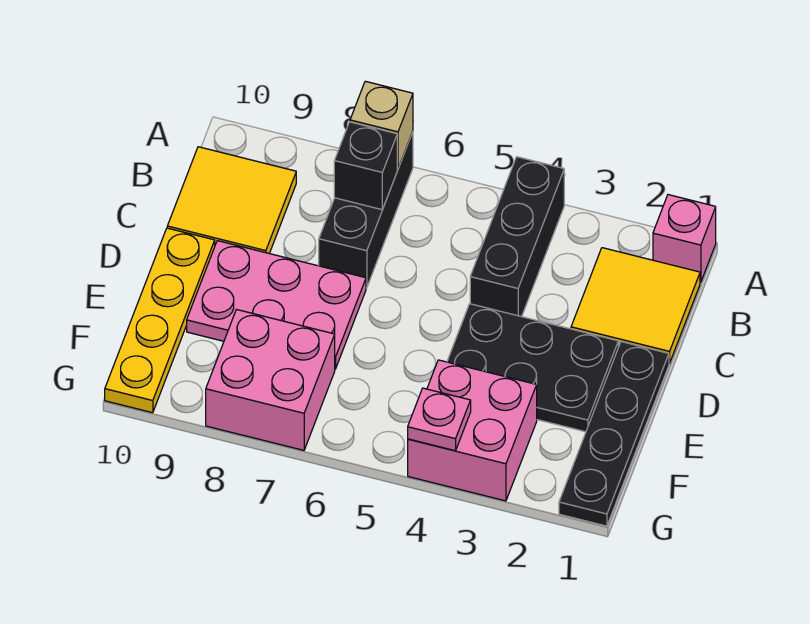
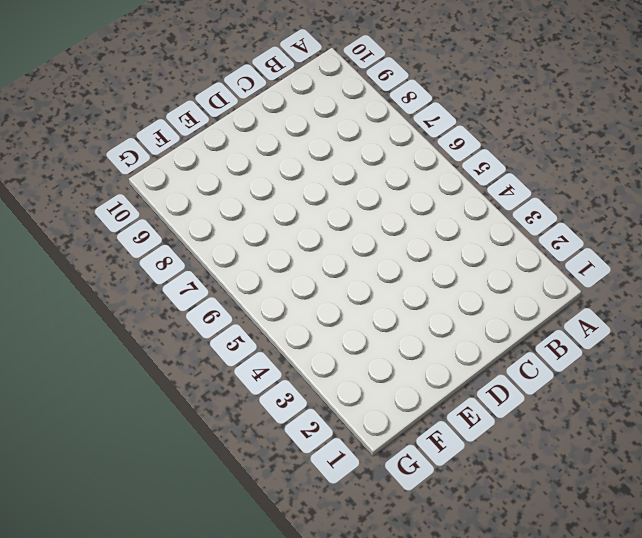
none -> pink brick A1 level 1
none -> black brick A4:C4 level 1
none -> black brick A7:C7 level 1

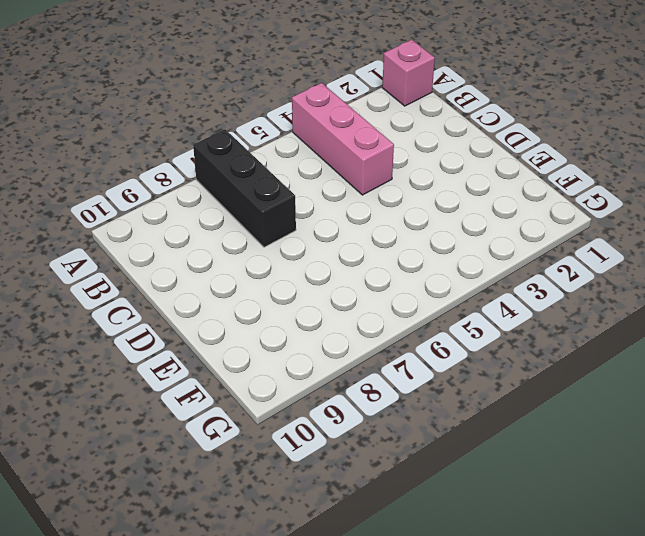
pink brick A4:C4 level 1 -> black brick A4:C4 level 1
none -> yellow tile B1:C2 level 1
none -> yellow tile B9:C10 level 1
none -> black plate D1:G1 level 1

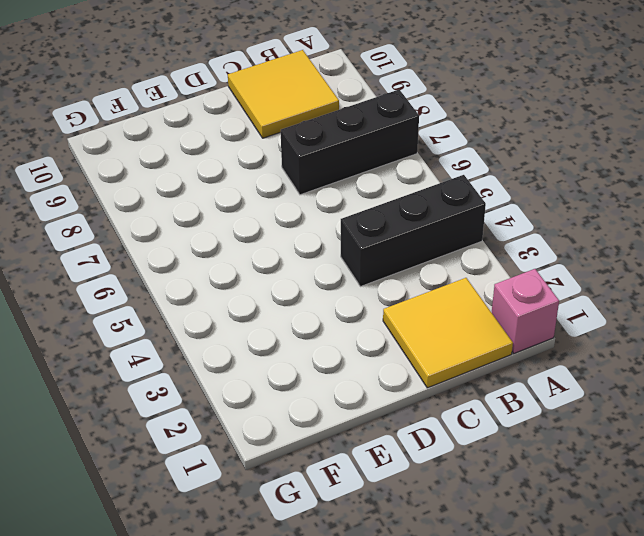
none -> black plate D1:G1 level 1
none -> black plate D2:E4 level 1
none -> pink plate D7:E9 level 1

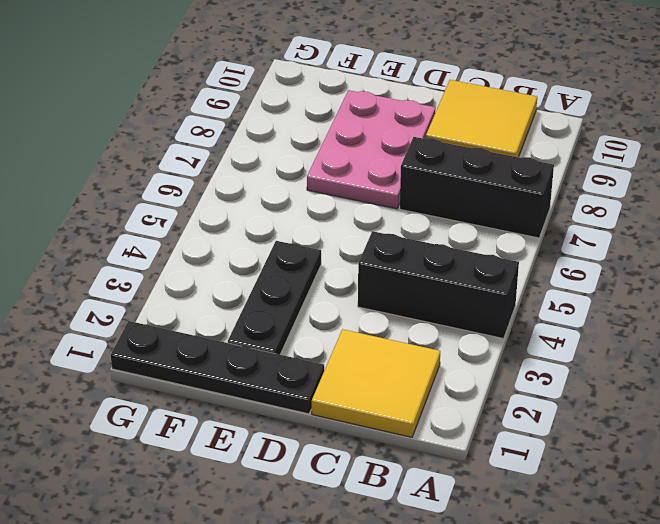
black plate E2:E4 level 1 -> black plate D2:E4 level 1
none -> pink brick A1 level 1
none -> yellow plate D10:G10 level 1
none -> pink brick F3:G4 level 1

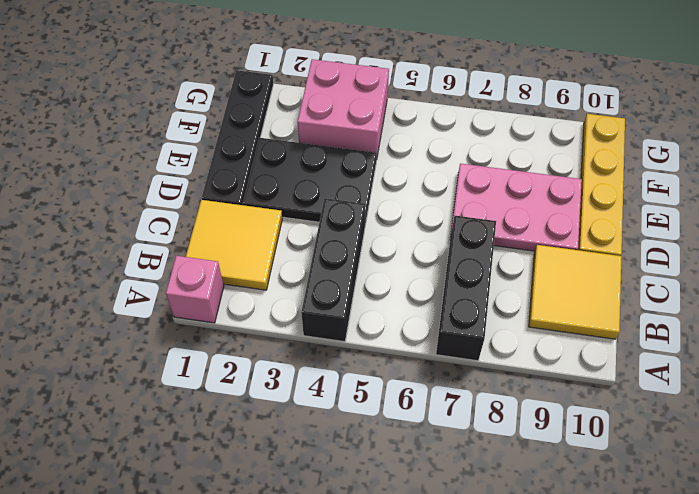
none -> pink brick F7:G8 level 1
none -> tan brick A7 level 2
none -> black brick B7 level 2

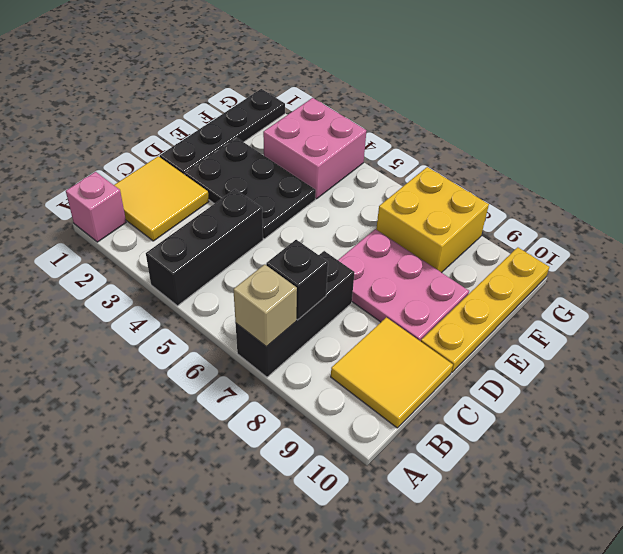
yellow brick F7:G8 level 1 -> pink brick F7:G8 level 1
none -> pink plate G4 level 2

